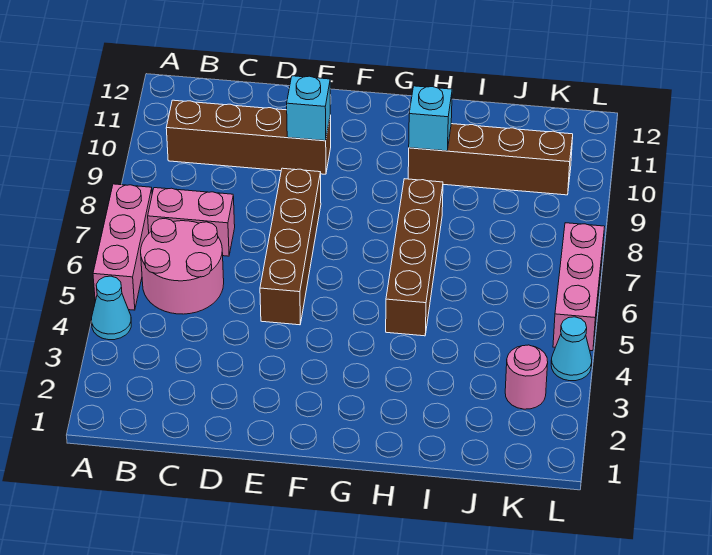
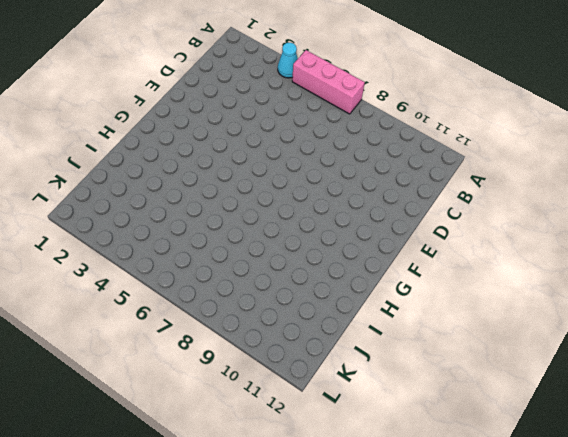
none -> pink round brick B5:C6 level 1
none -> pink brick B7:C7 level 1
none -> brown brick B10:E10 level 1

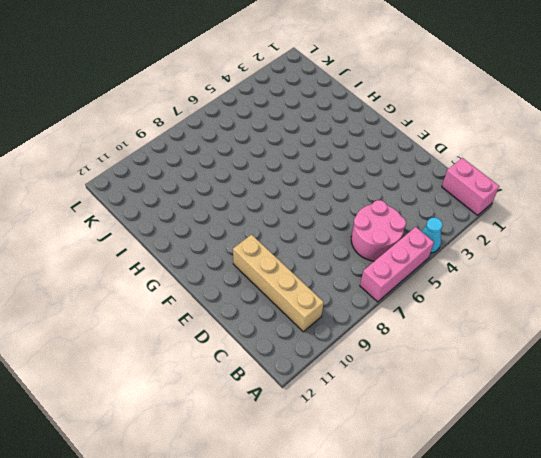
pink brick A1:B1 level 1 -> pink brick B7:C7 level 1
tan brick B10:E10 level 1 -> brown brick B10:E10 level 1
none -> brown brick E5:E8 level 1
none -> brown brick H5:H8 level 1
none -> brown brick H10:K10 level 1

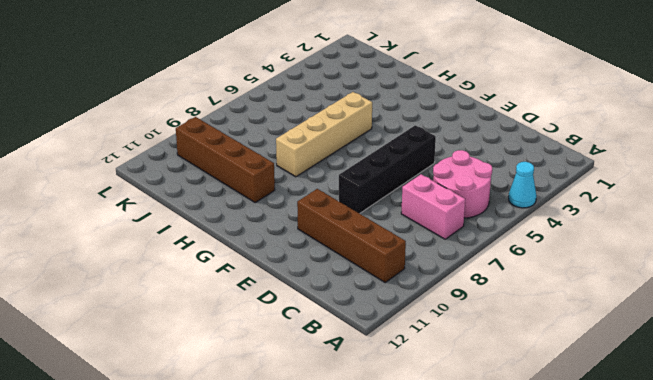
black brick E5:E8 level 1 -> brown brick E5:E8 level 1
tan brick H5:H8 level 1 -> brown brick H5:H8 level 1
none -> pink brick A5:A7 level 1
none -> pink round brick K3 level 1
none -> cyan cone L4 level 1

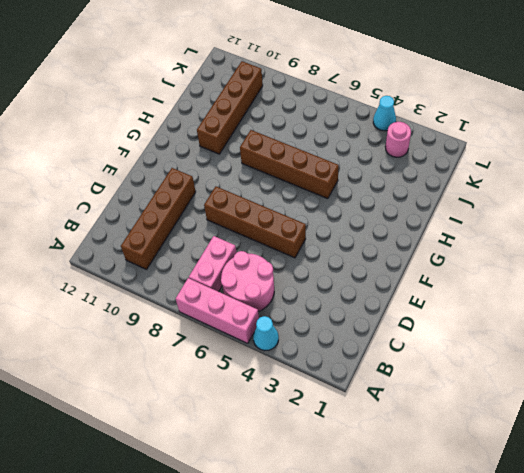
none -> pink brick L5:L7 level 1
none -> cyan brick E10 level 2
none -> cyan brick H10 level 2

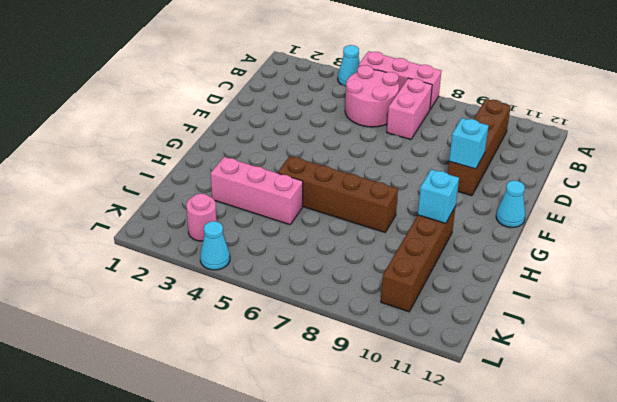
cyan cone F12 level 1 -> none
pink brick I3:I5 level 1 -> pink brick L5:L7 level 1
none -> brown brick E5:E8 level 1

